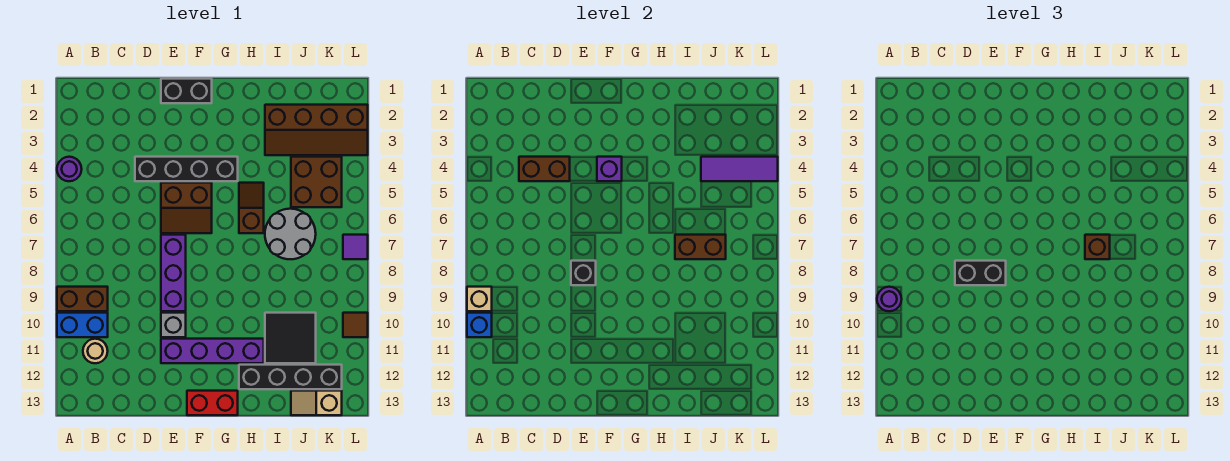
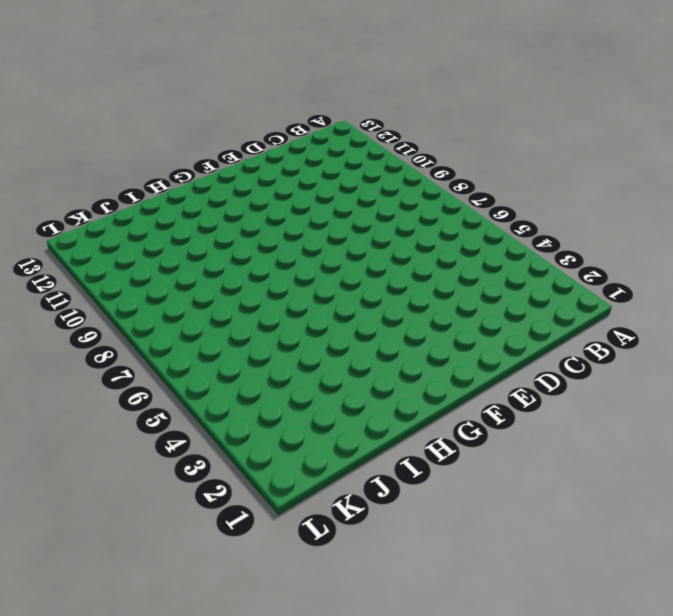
none -> purple round brick A4 level 1
none -> brown brick A9:B9 level 1
none -> blue brick A10:B10 level 1
none -> tan round brick B11 level 1

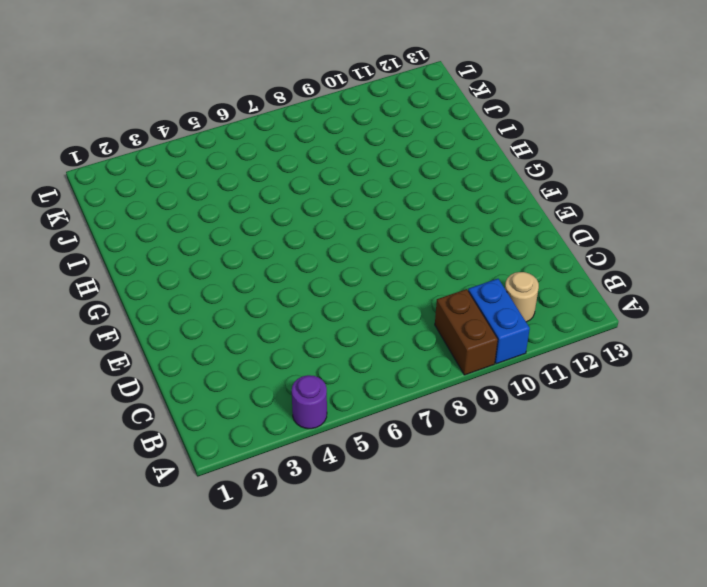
none -> black brick D4:G4 level 1
none -> black brick E1:F1 level 1
none -> brown slope E5:F6 level 1 top 5
none -> purple brick E7:E9 level 1

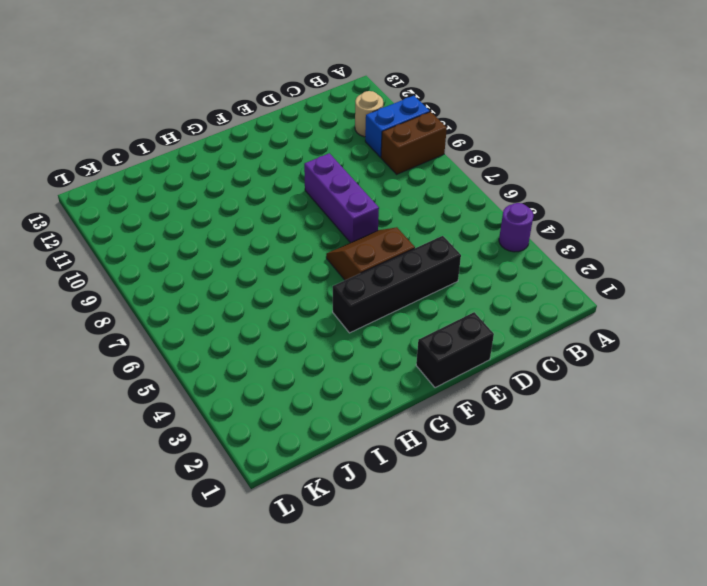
none -> grey brick E10 level 1
none -> purple brick E11:H11 level 1
none -> red brick F13:G13 level 1
none -> brown slope H5:H6 level 1 top 6

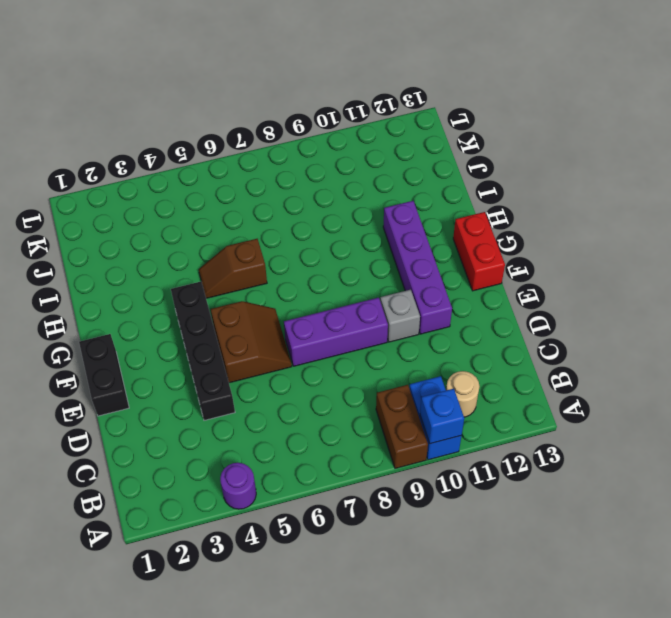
none -> black brick H12:K12 level 1
none -> brown slope I2:L3 level 1 top 2
none -> grey round brick I6:J7 level 1
none -> black tile I10:J11 level 1

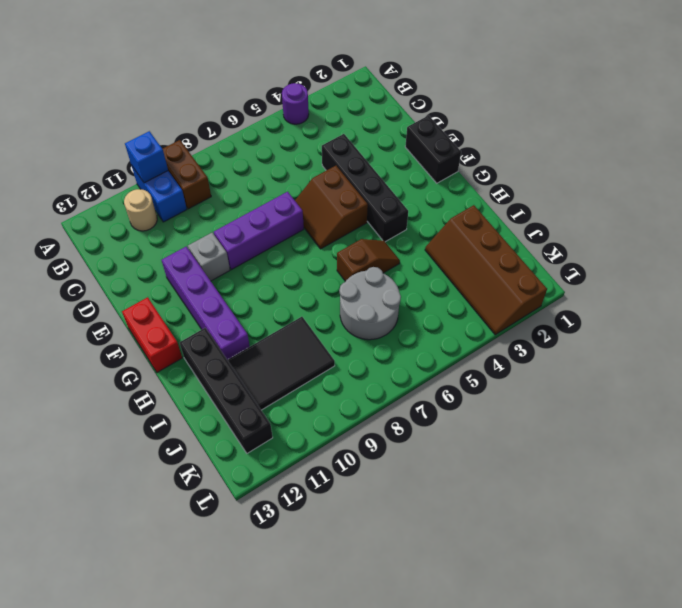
black tile I9:J11 level 1 -> black tile I10:J11 level 1
none -> brown brick J4:K5 level 1
none -> tan slope J13:K13 level 1 top K
none -> purple tile L7 level 1
none -> brown tile L10 level 1

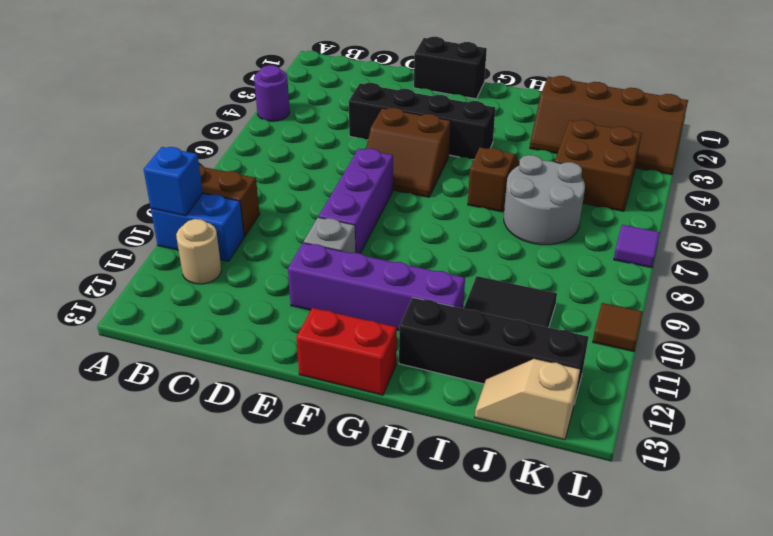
none -> tan brick A9 level 2
none -> brown brick C4:D4 level 2
none -> black brick E8 level 2
none -> purple brick F4 level 2

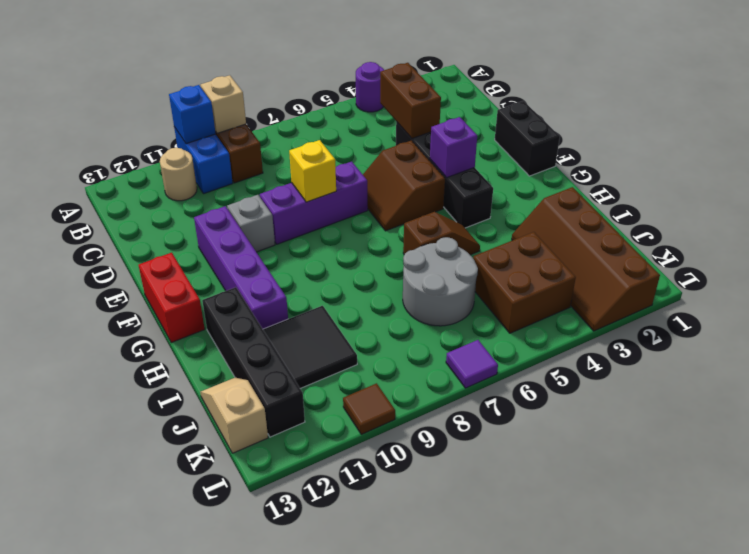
yellow brick E8 level 2 -> black brick E8 level 2
none -> brown brick I7:J7 level 2
none -> purple tile J4:L4 level 2
none -> purple round brick A9 level 3
none -> black brick D8:E8 level 3

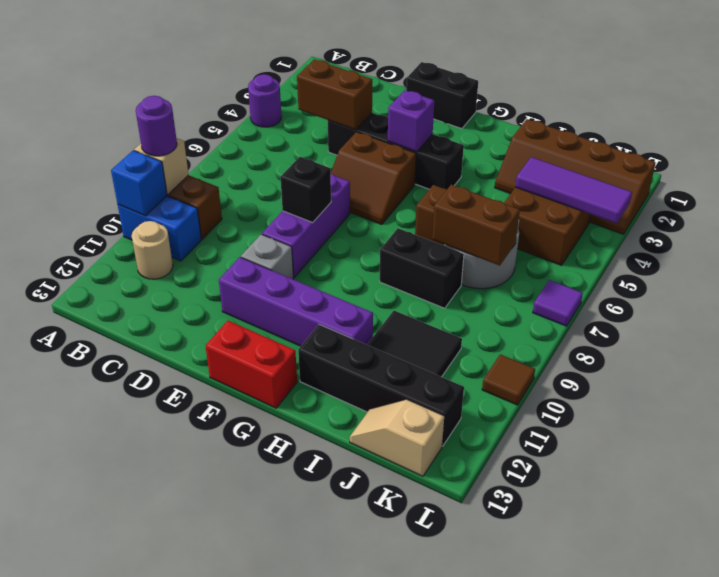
black brick H8:I8 level 1 -> black brick D8:E8 level 3
none -> brown brick I7 level 3

